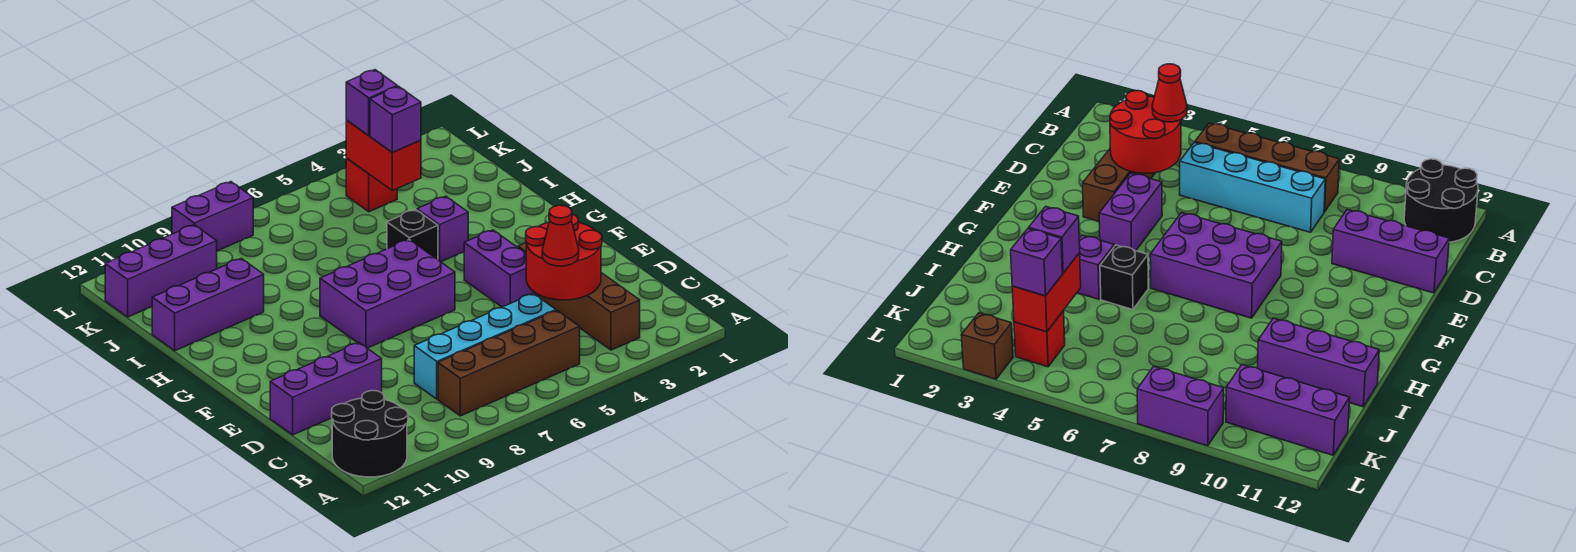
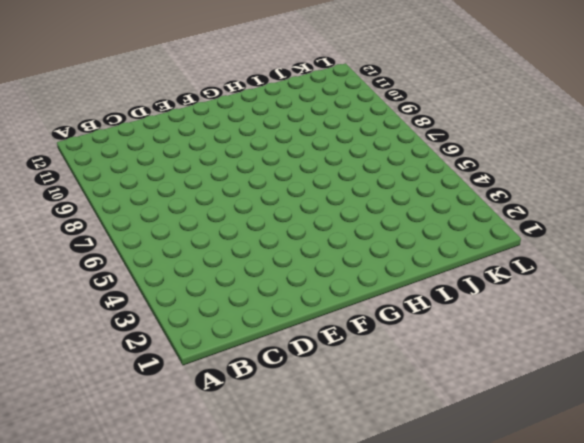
none -> black round brick A11:B12 level 1
none -> brown brick B3:E3 level 1
none -> brown brick B5:B8 level 1

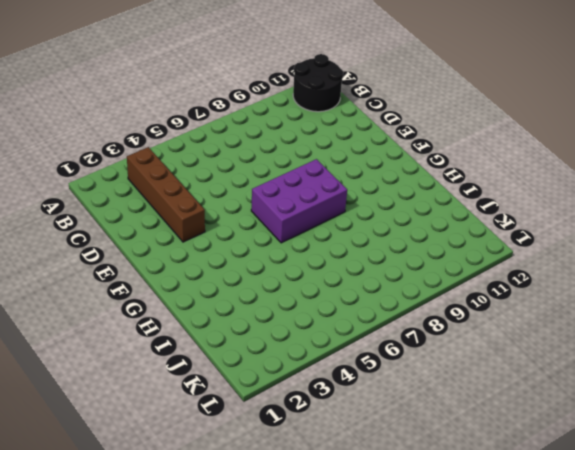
none -> brown brick B5:B8 level 1
none -> cyan brick C5:C8 level 1
none -> purple brick D10:D12 level 1

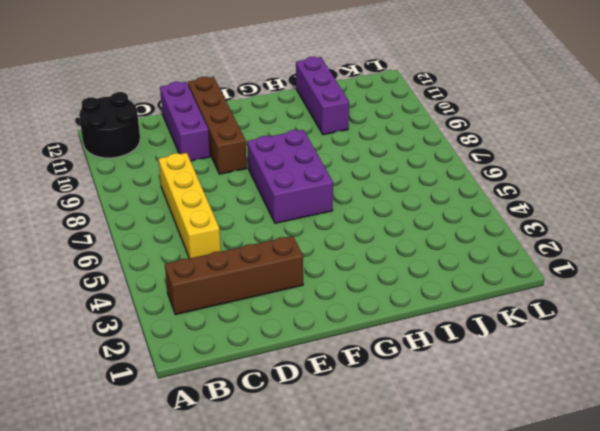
yellow brick C5:C8 level 1 -> cyan brick C5:C8 level 1
brown brick E9:E12 level 1 -> brown brick B5:B8 level 1
none -> purple brick E4:F4 level 1
none -> purple brick H4 level 1
none -> black brick H5 level 1

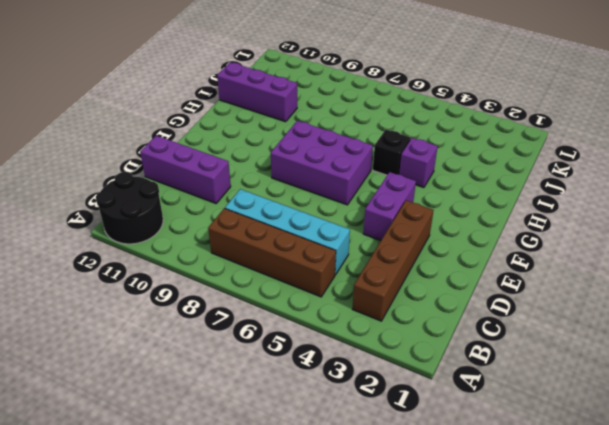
none -> red brick K4 level 1
none -> purple brick K10:K12 level 1
none -> brown brick L3 level 1

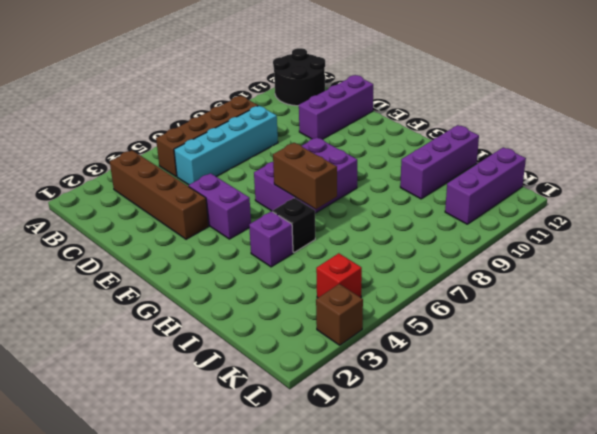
brown brick G6:H6 level 2 -> none
none -> purple brick L8:L9 level 1
none -> red round brick C3:D4 level 2
none -> red brick J4:K4 level 2

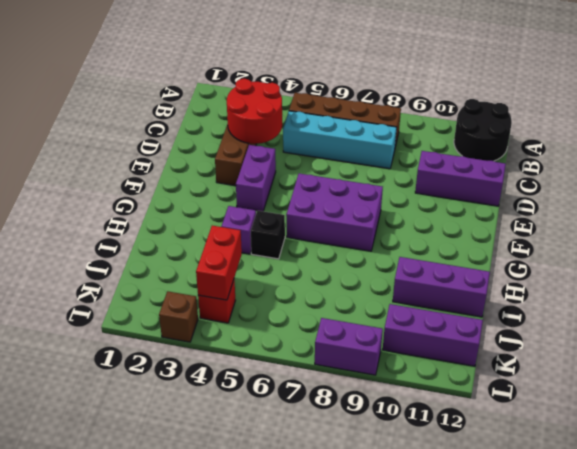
none -> red cone C4 level 3
none -> purple brick J4 level 3
none -> purple brick K4 level 3

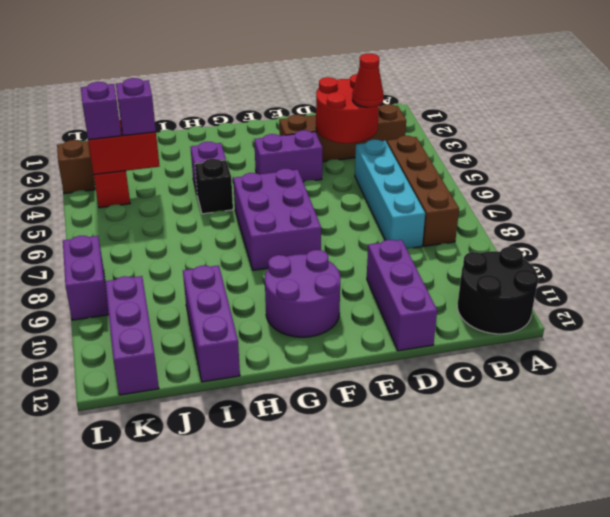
purple round brick F10:G11 level 1 -> none

